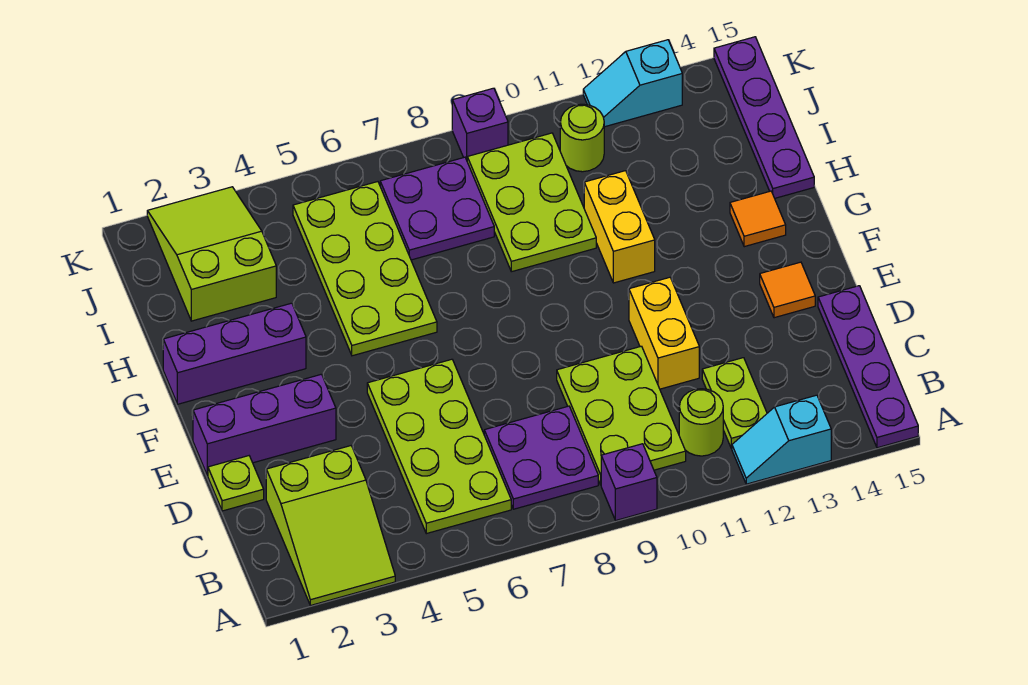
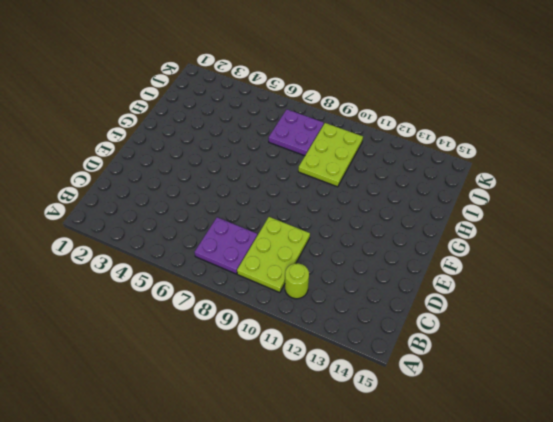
none -> lime slope A2:C3 level 1 top C
none -> purple brick A9 level 1
none -> cyan slope A12:A13 level 1 top 13

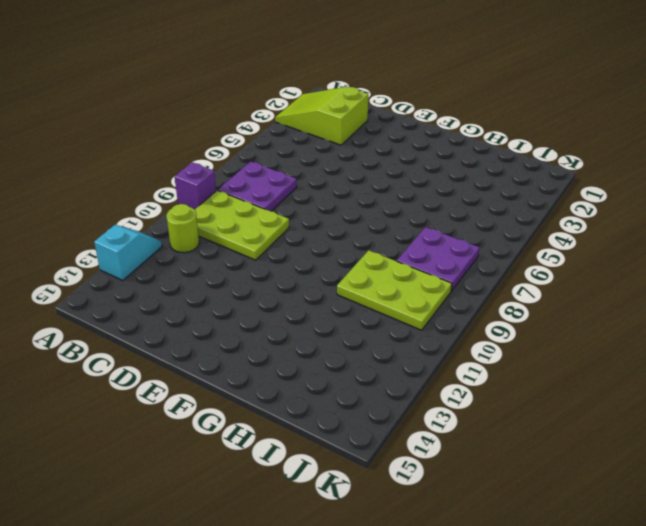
none -> purple plate A15:D15 level 1
none -> lime plate B5:E6 level 1
none -> lime plate B12:C12 level 1

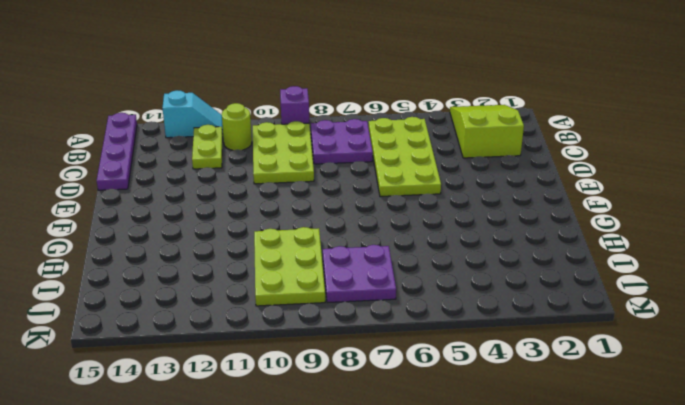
none -> lime plate D1 level 1
none -> yellow brick D11:E11 level 1
none -> purple brick E1:E3 level 1

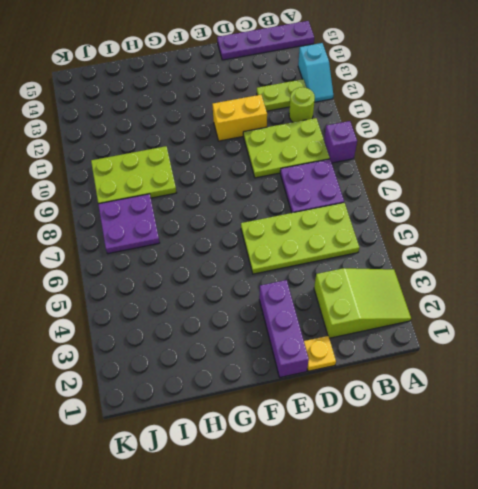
yellow plate D1 level 1 -> lime plate D1 level 1
none -> orange tile E14 level 1
none -> purple brick G1:G3 level 1
none -> lime plate G5:J6 level 1

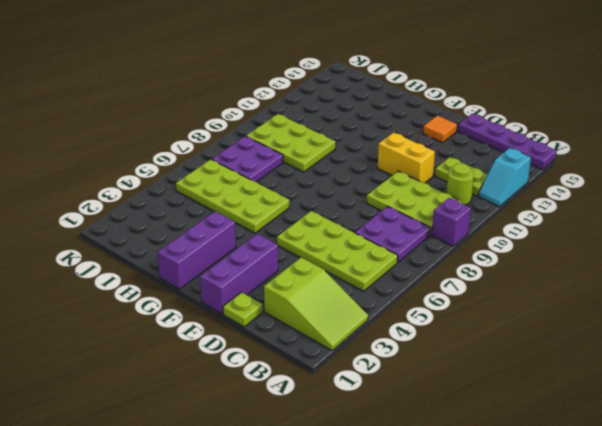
none -> yellow brick G11:H11 level 1
none -> orange tile G14 level 1
none -> purple plate H15:K15 level 1

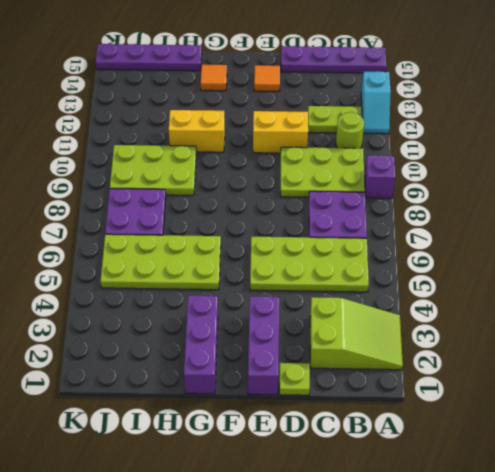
none -> lime slope I2:K3 level 1 top I
none -> lime round brick J11 level 1
none -> purple brick K9 level 1

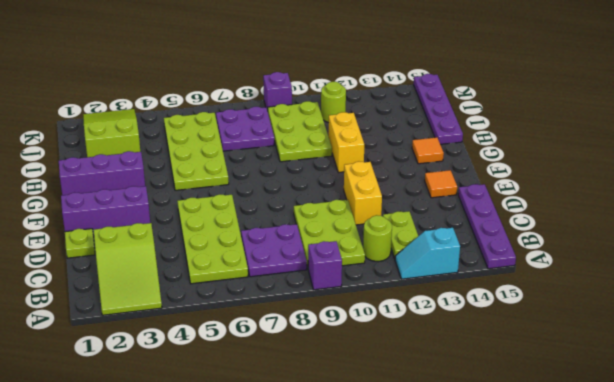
none -> cyan slope K12:K13 level 1 top 13

